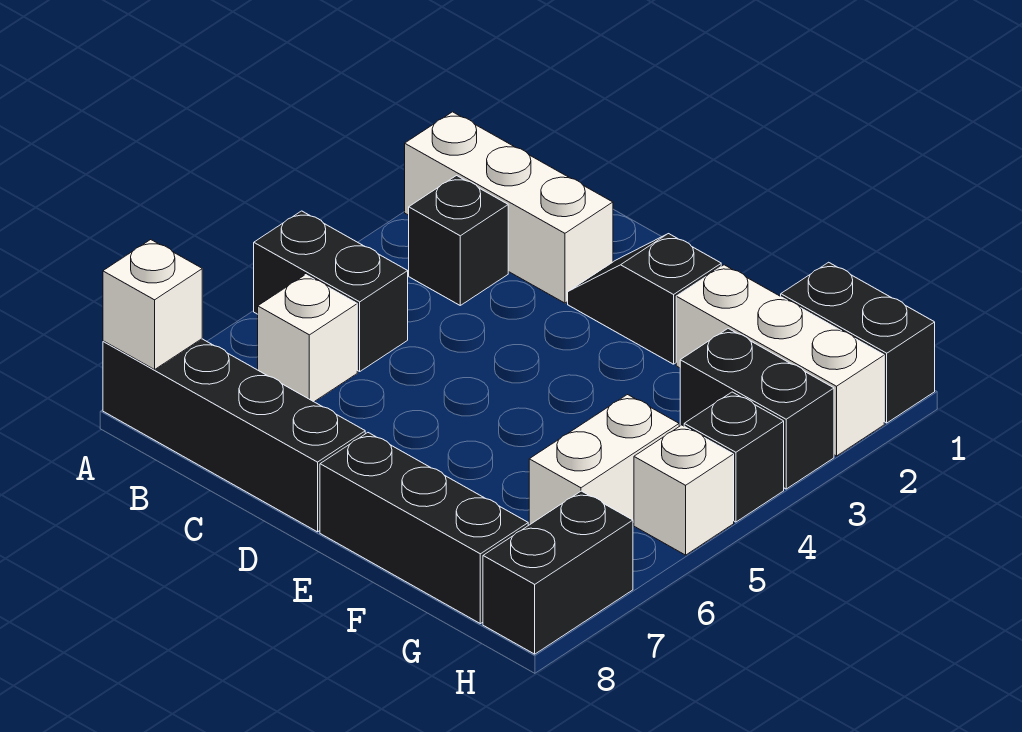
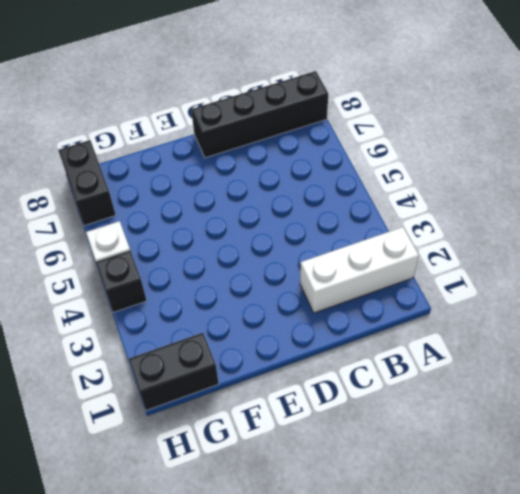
none -> black brick A5:B5 level 1
none -> black brick B3 level 1
none -> white brick B6 level 1

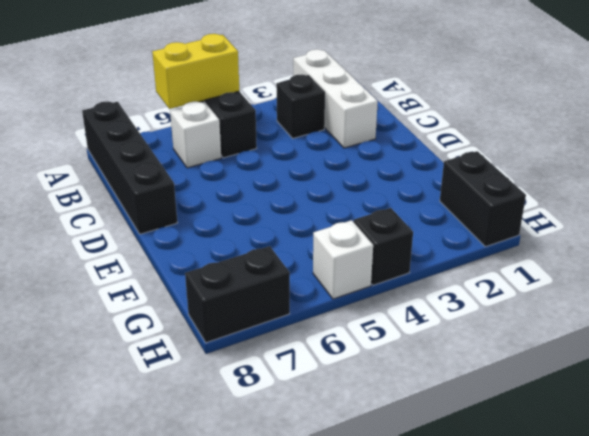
yellow brick A5:A6 level 2 -> none
none -> black slope D2:E2 level 1 top E
none -> black brick E8:G8 level 1
none -> white brick F2:H2 level 1

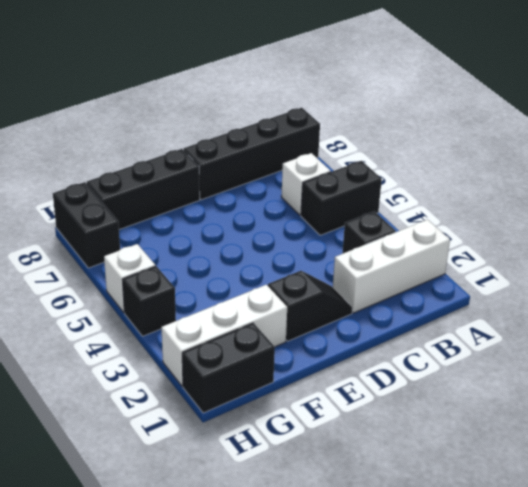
none -> black brick G3:H3 level 1
none -> white brick G5:G6 level 1
none -> white brick A8 level 2

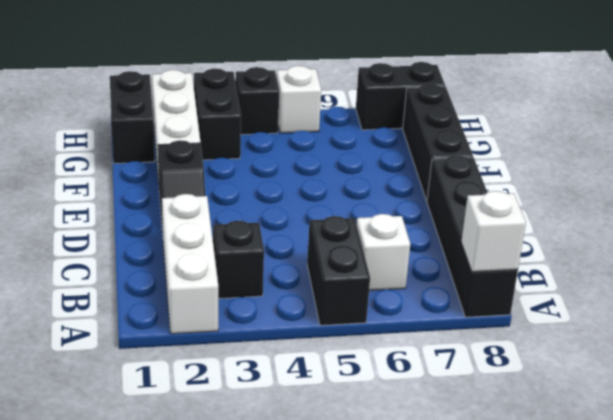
none -> white brick G5:G6 level 1

